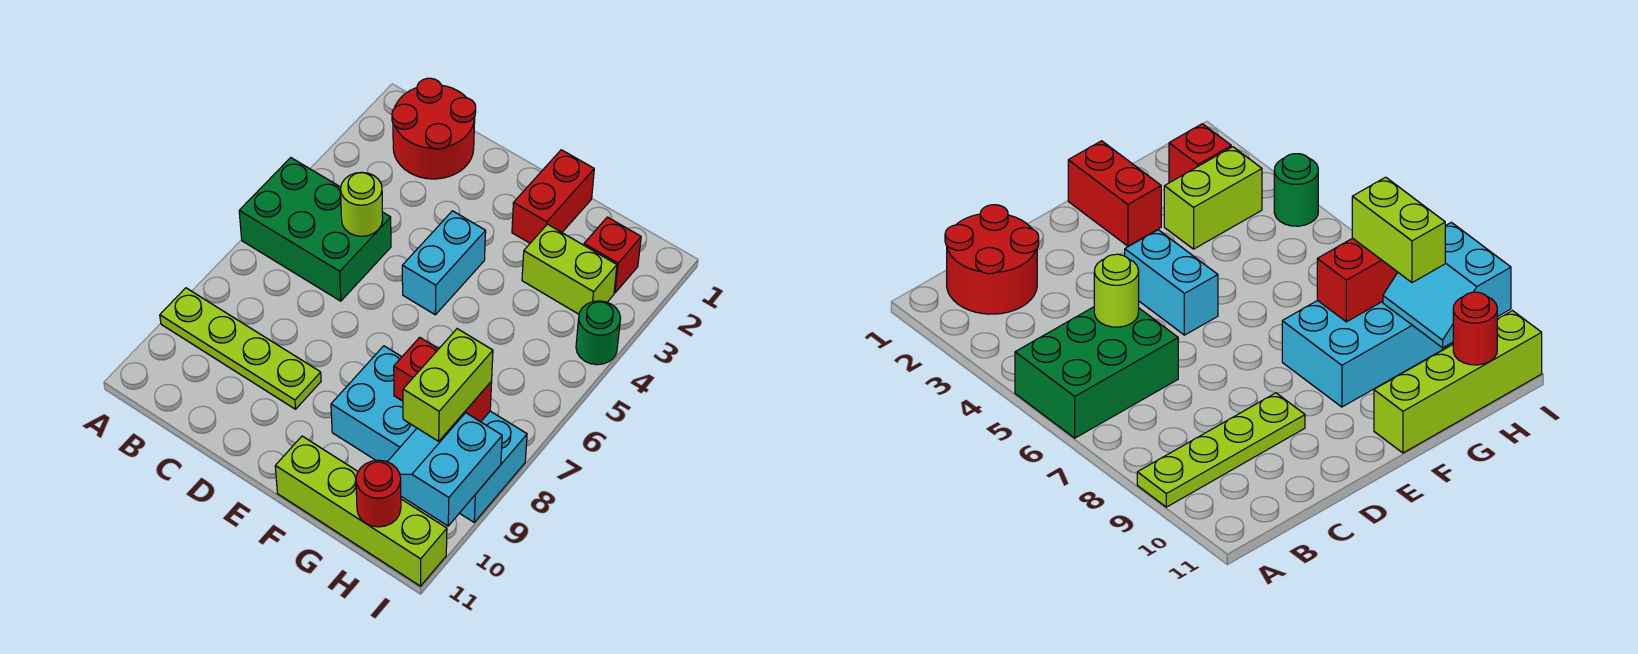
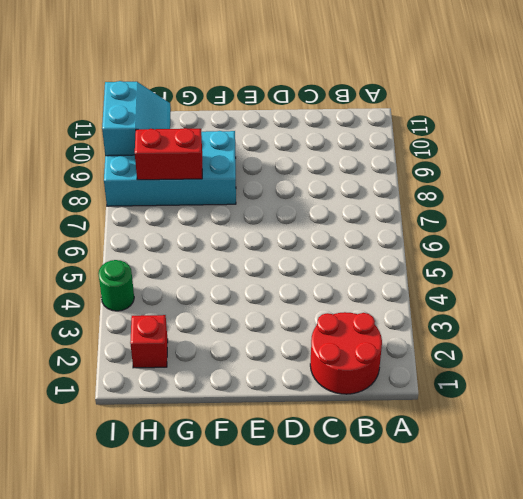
none -> green brick A5:C6 level 1
none -> lime plate A9:D9 level 1
none -> cyan brick E4:E5 level 1

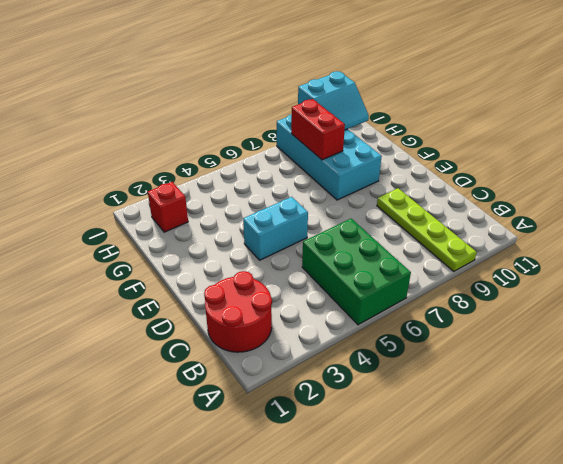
none -> red brick F1:F2 level 1
none -> lime brick F11:I11 level 1
none -> lime brick G3:H3 level 1

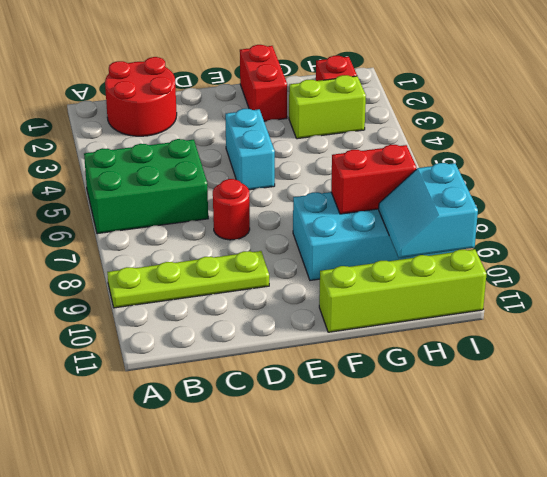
red round brick D7 level 1 -> red round brick H11 level 2
none -> green round brick I4 level 1
none -> lime round brick C5 level 2
none -> lime brick H8:H9 level 3

